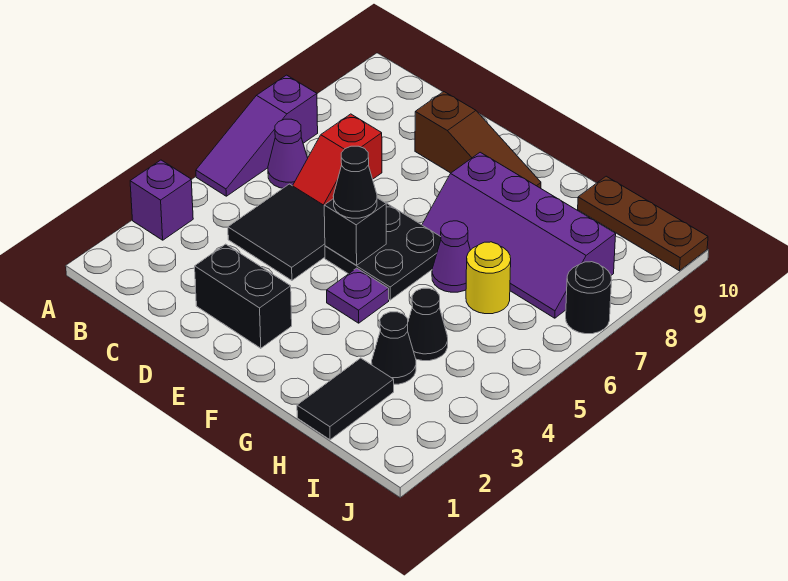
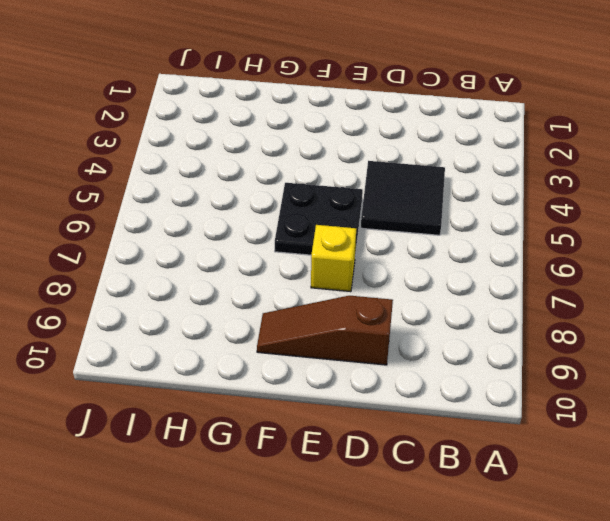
yellow brick E7 level 1 -> none
none -> purple brick A3 level 1
none -> purple slope A5:A7 level 1 top 7
none -> purple cone B6 level 1

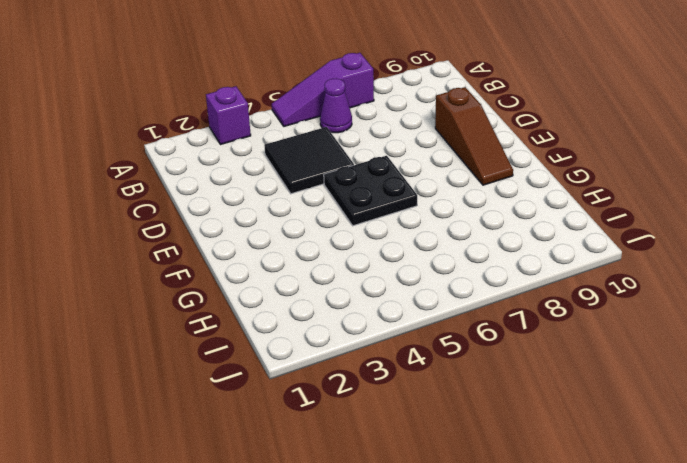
none -> red slope C6:C7 level 1 top 7
none -> black brick D2:E2 level 1
none -> purple plate F4 level 1

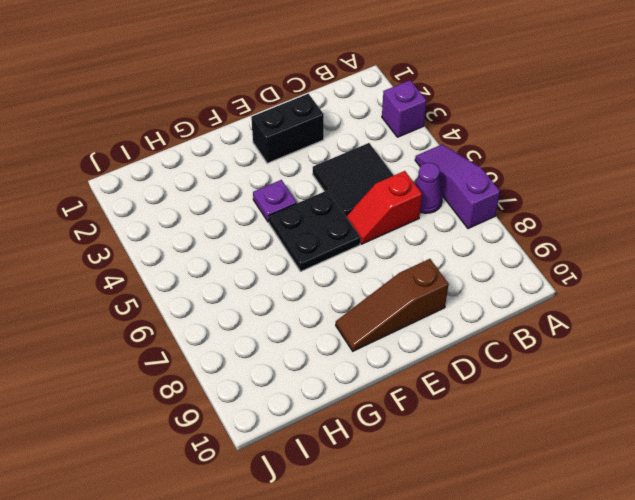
red slope C6:D6 level 1 top C -> red slope C6:C7 level 1 top 7
none -> purple slope F7:I8 level 1 top 8
none -> purple cone G6 level 1
none -> black tile H1:H2 level 1

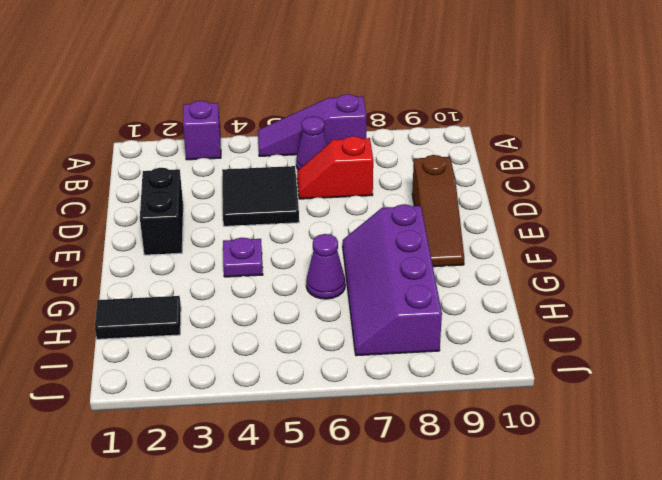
none -> black plate E5:F6 level 1
none -> black cone H3 level 1
none -> black cone H4 level 1

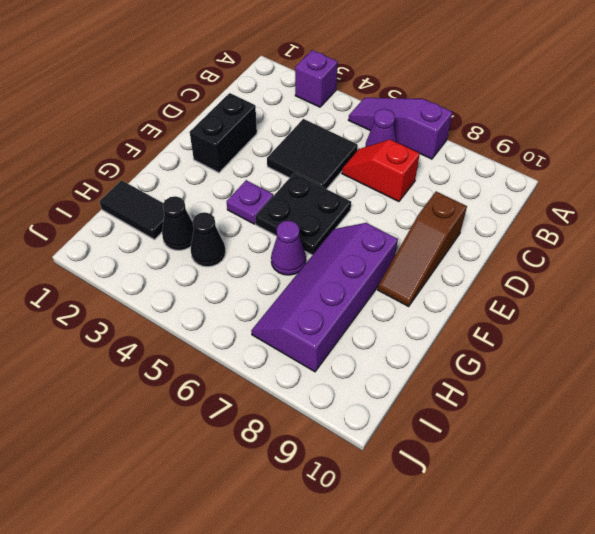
none -> yellow round brick H6 level 1
none -> brown plate H10:J10 level 1
none -> black round brick J7 level 1

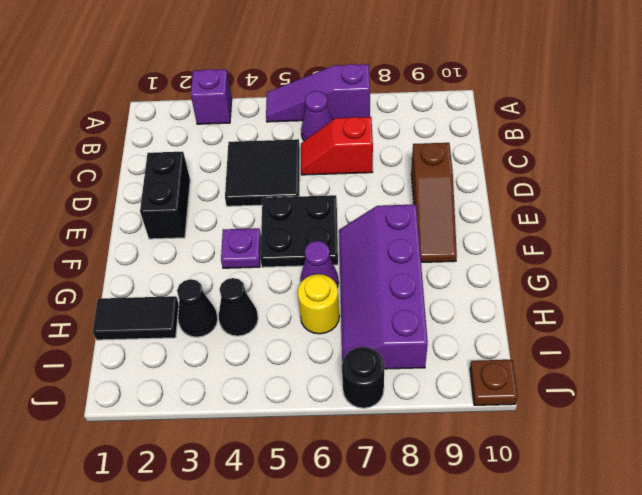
brown plate J10 level 1 -> brown plate H10:J10 level 1
none -> black brick E5 level 2
none -> black cone E5 level 3

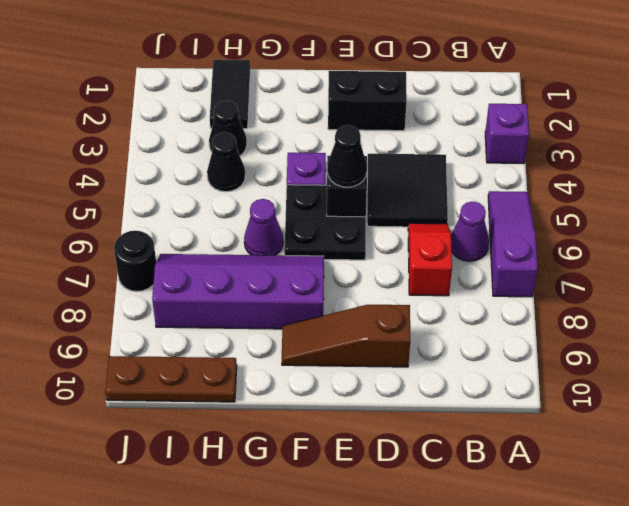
none -> yellow round brick H6 level 1

